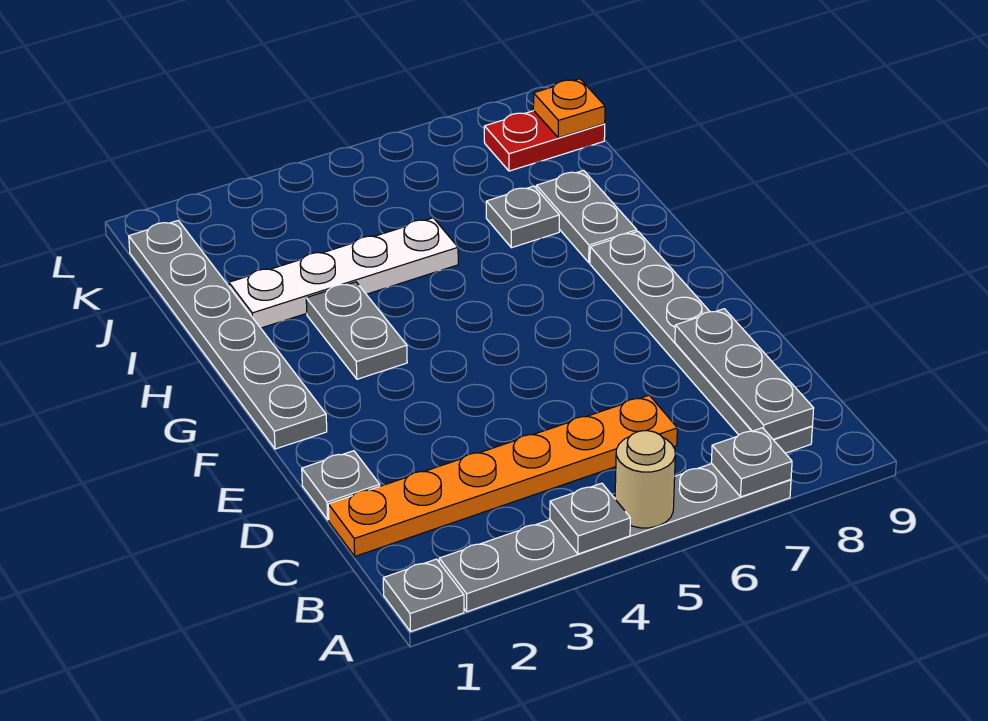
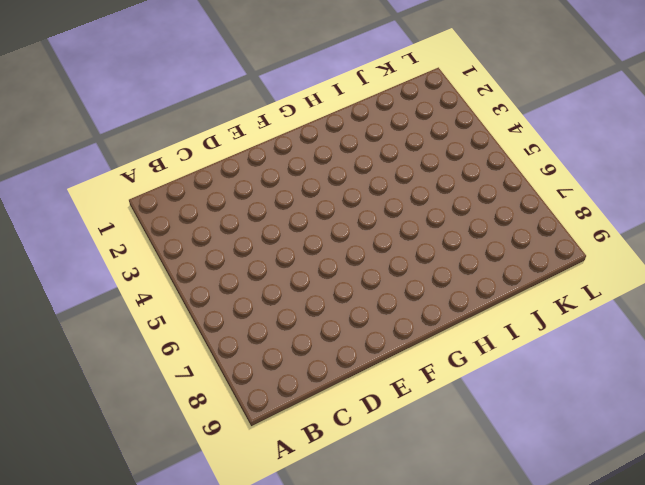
none -> grey plate A1 level 1
none -> grey plate A2:A7 level 1
none -> grey plate B8:G8 level 1

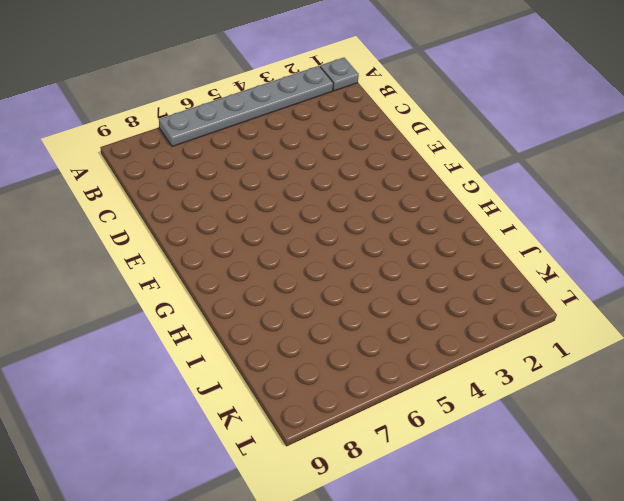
none -> grey plate B8:G8 level 1
none -> orange plate C1:C6 level 1
none -> grey plate D1 level 1

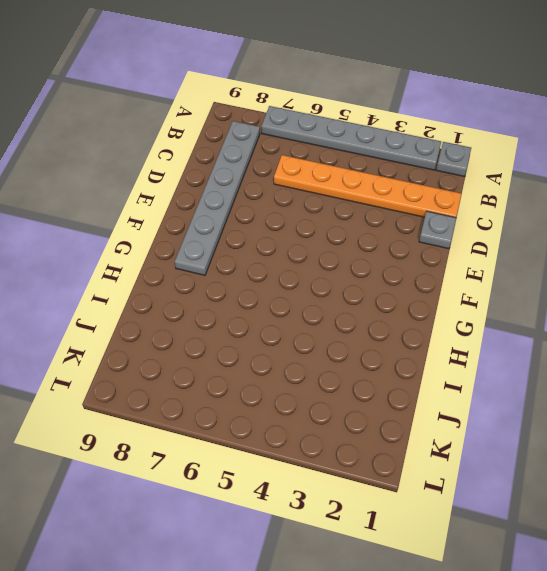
none -> grey plate F1:K1 level 1
none -> grey plate G3:H3 level 1
none -> grey plate H8:I8 level 1

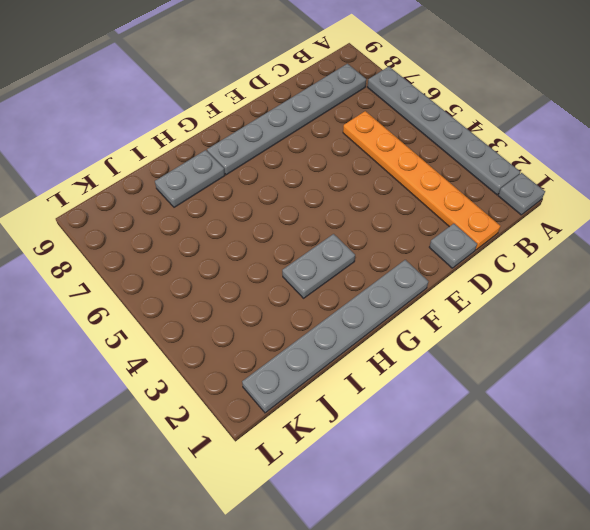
none -> white plate I2:I5 level 1
none -> grey plate I7 level 1
none -> red plate K8:K9 level 1

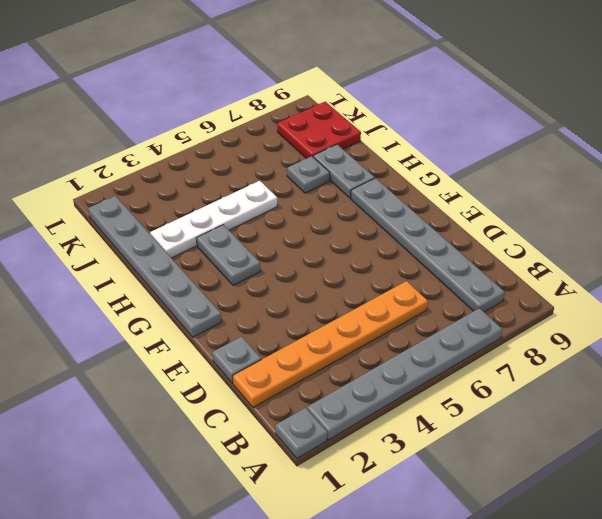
red plate J8:K9 level 1 -> red plate K8:K9 level 1
none -> grey plate A4 level 2
none -> tan round brick A5 level 2
none -> grey plate A7 level 2

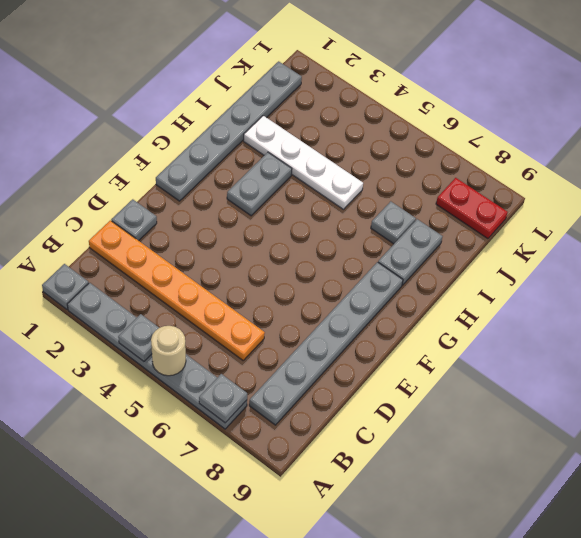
none -> grey plate B8:D8 level 2
none -> orange plate K9 level 2

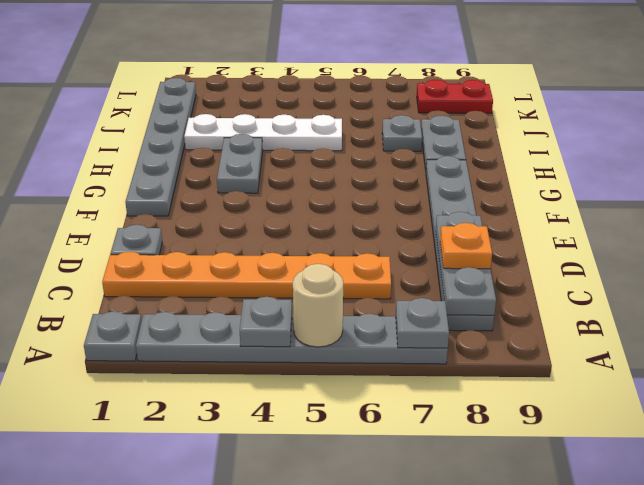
orange plate C8 level 3 -> orange plate K9 level 2

